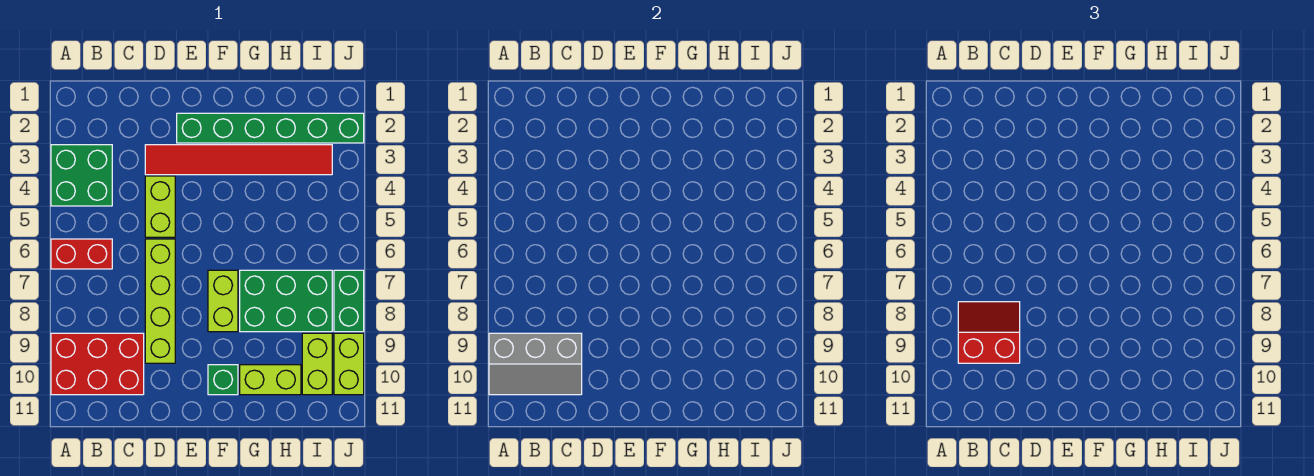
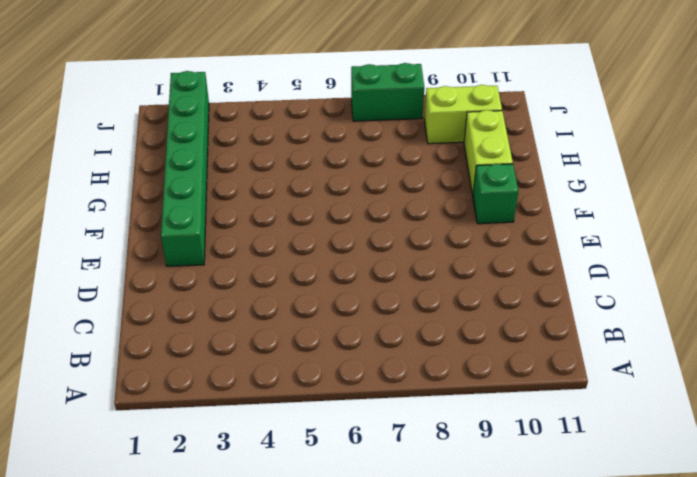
none -> green brick A3:B4 level 1
none -> red brick A6:B6 level 1
none -> red brick A9:C10 level 1

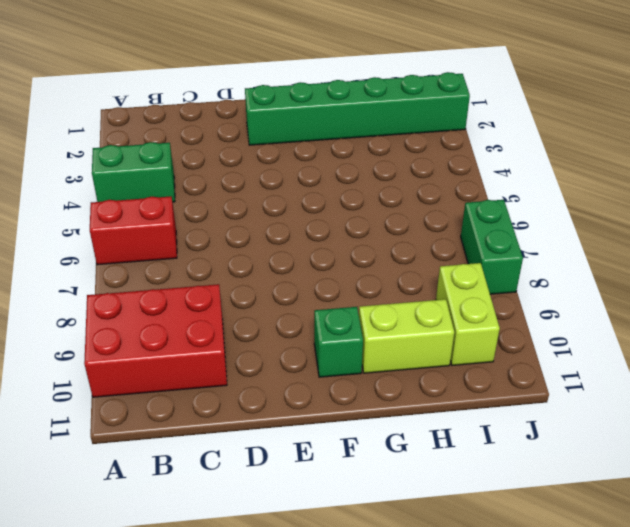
green brick A4:B4 level 1 -> green brick A3:B4 level 1
none -> red tile D3:I3 level 1
none -> lime brick D4:D5 level 1
none -> lime brick D6:D9 level 1

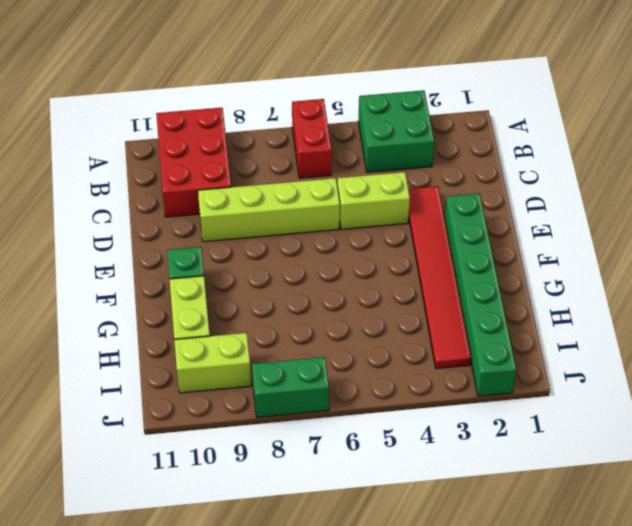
none -> lime brick F7:F8 level 1
none -> green brick G7:I8 level 1
none -> lime brick J9:J10 level 1

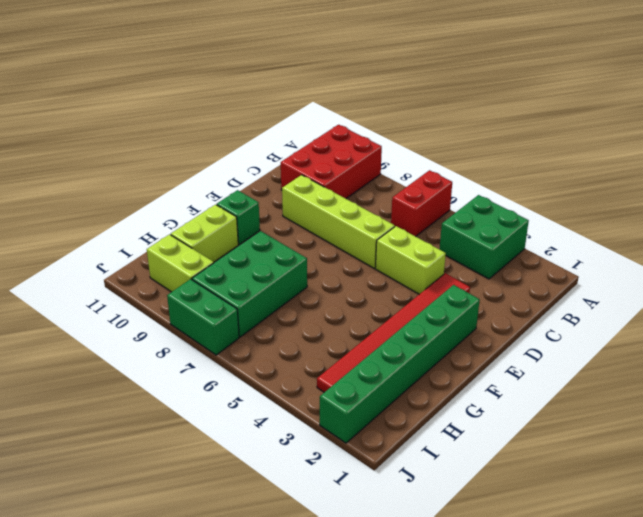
none -> lime brick F7:F8 level 1
none -> lime brick J9:J10 level 1
none -> grey slope A9:C10 level 2 top 9

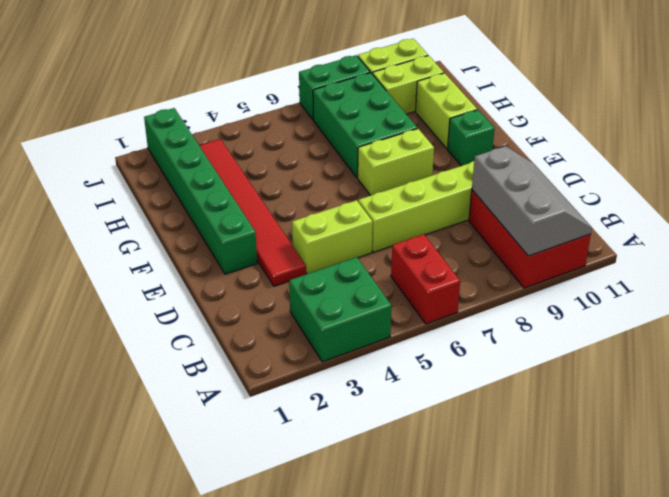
none -> red slope B8:C9 level 3 top 9

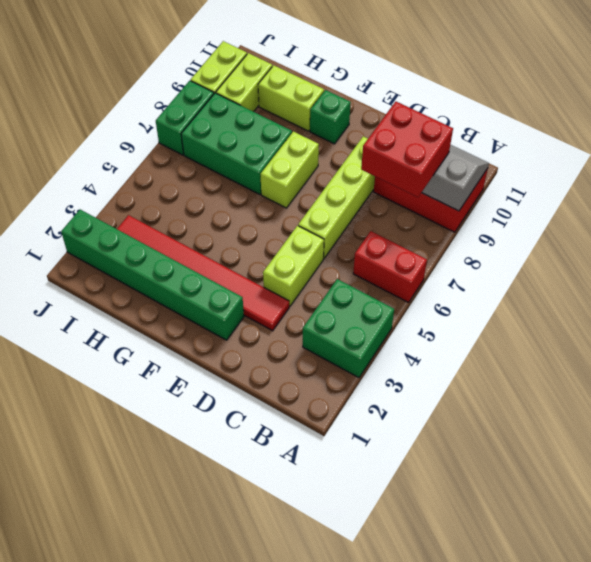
red brick B8:C9 level 3 -> red slope B8:C9 level 3 top 9

